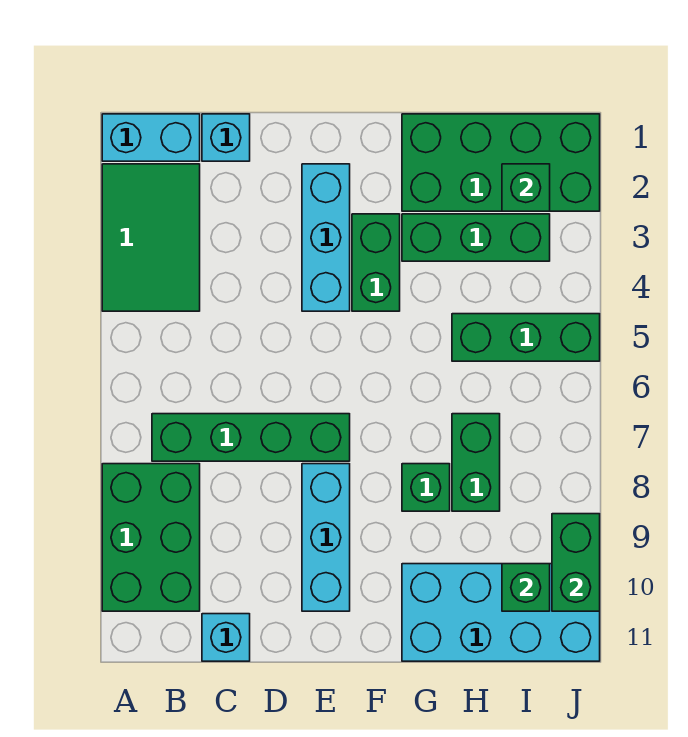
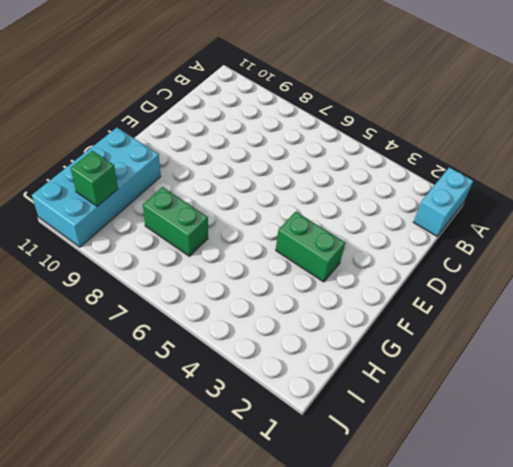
none -> green tile A2:B4 level 1
none -> green brick A8:B10 level 1
none -> green brick B7:E7 level 1

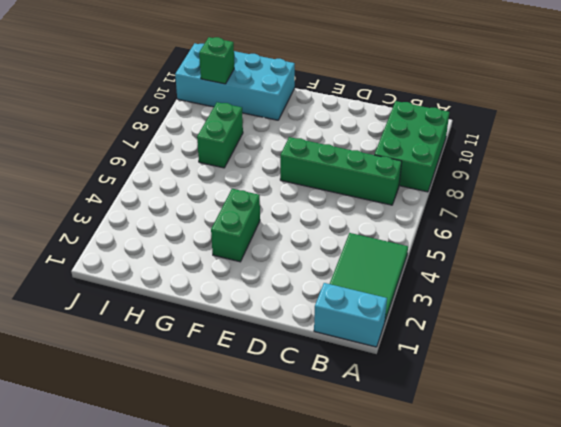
none -> cyan brick C1 level 1
none -> cyan brick C11 level 1
none -> cyan brick E2:E4 level 1

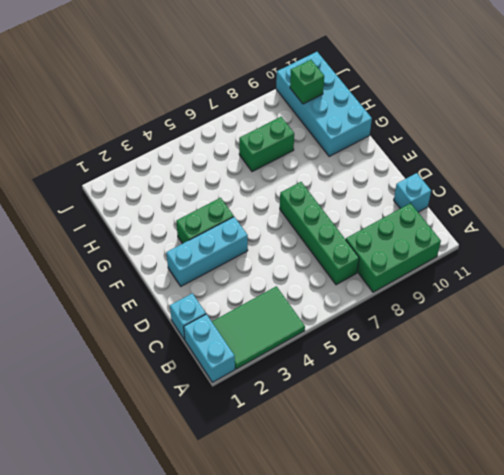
none -> cyan brick E8:E10 level 1
none -> green brick G1:J2 level 1
none -> green brick G3:I3 level 1

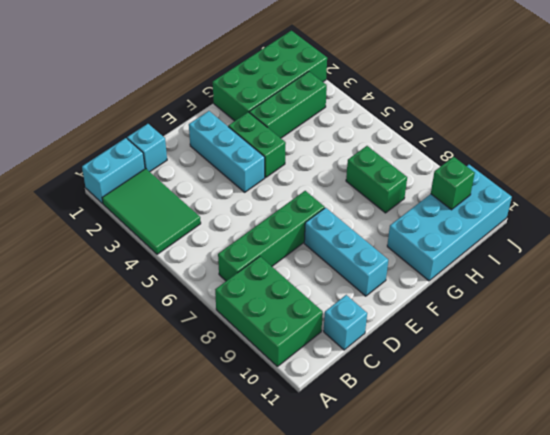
none -> green brick G8 level 1
none -> green brick H5:J5 level 1
none -> green brick I2 level 2

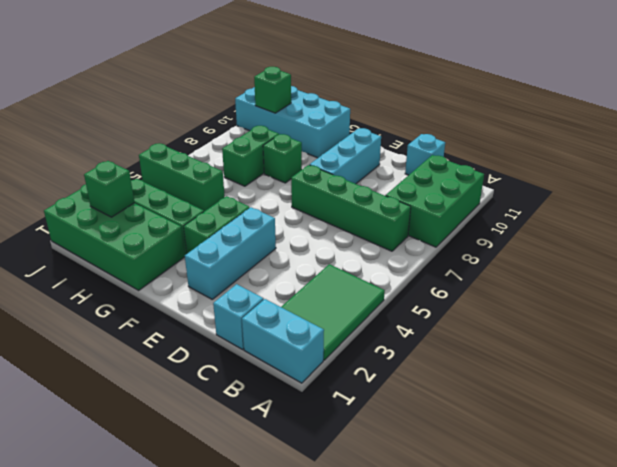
none -> green brick J9:J10 level 2

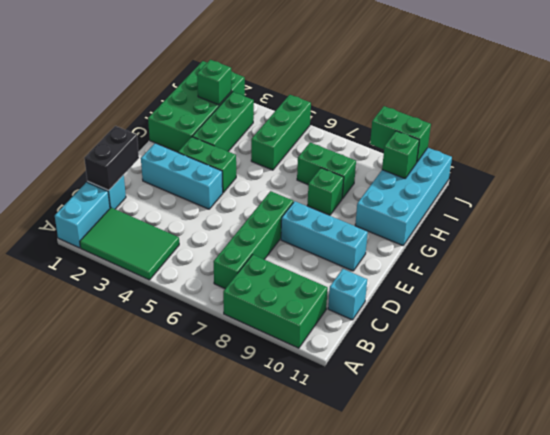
black brick C1:D1 level 2 -> none

